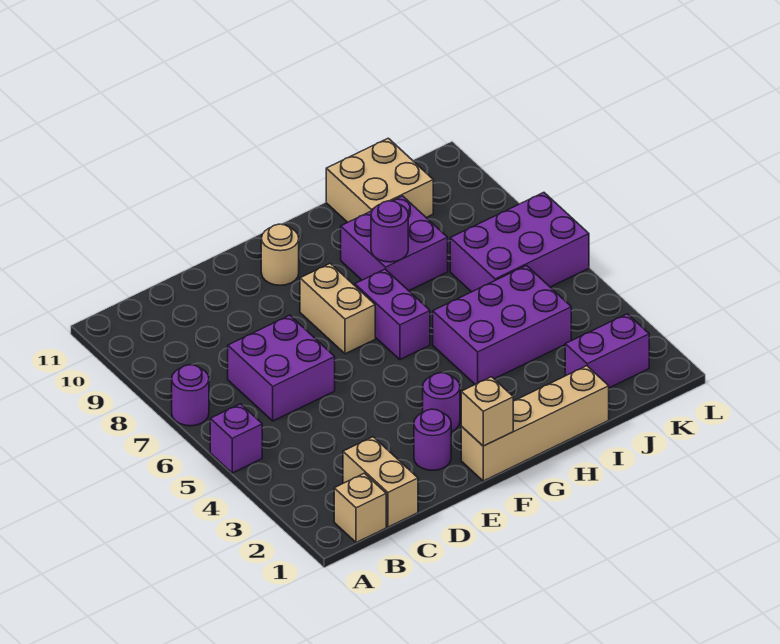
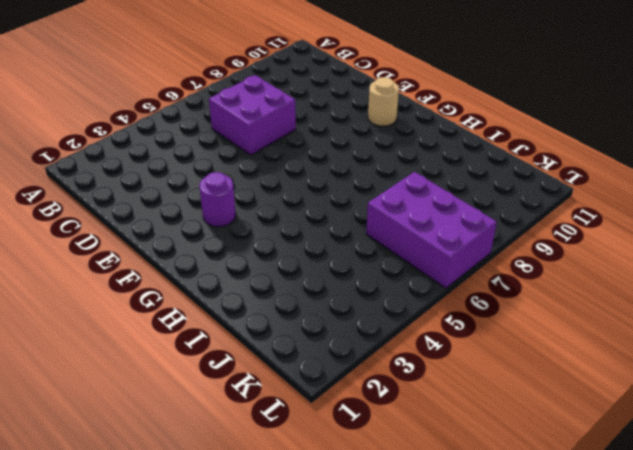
none -> purple brick A5 level 1
none -> purple round brick A7 level 1
none -> tan brick B1 level 1

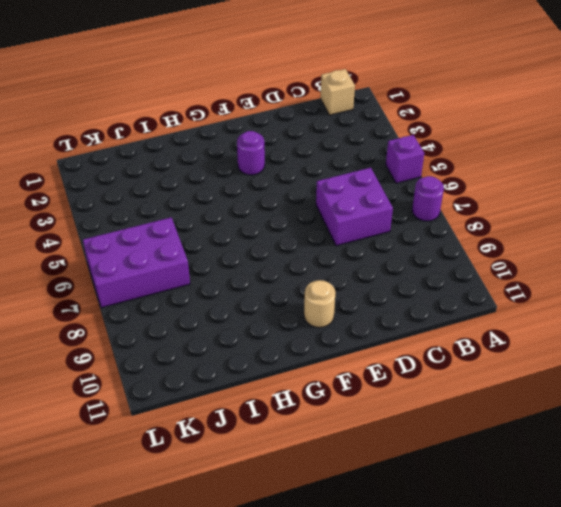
none -> tan brick C1:C2 level 1
none -> purple round brick E2 level 1
none -> tan brick F1:I1 level 1

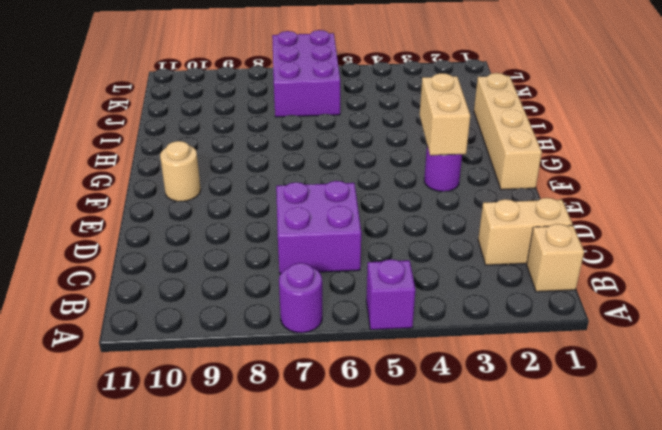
tan brick F3:G3 level 2 -> tan brick F7:F8 level 1
none -> purple round brick E2 level 1
none -> purple brick G6:G7 level 1
none -> purple brick H4:J5 level 1

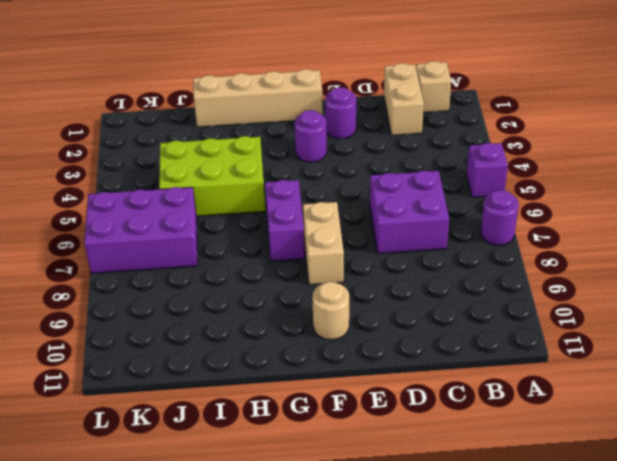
lime brick H4:J5 level 1 -> purple brick H4:J5 level 1
none -> purple brick H8:I9 level 1
none -> tan brick I10:J11 level 1
none -> purple brick J2:K2 level 1

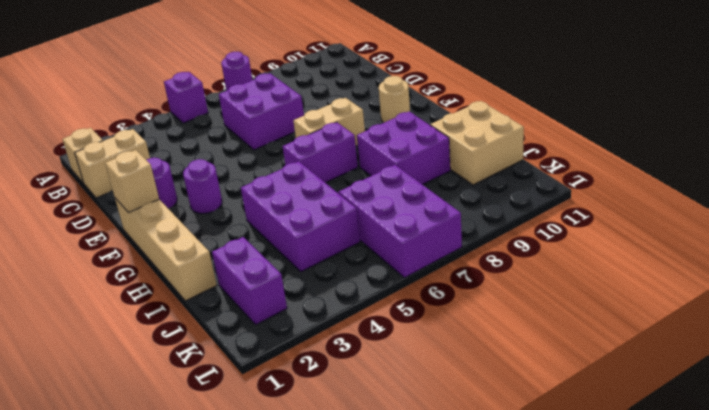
none -> purple round brick H8 level 2

